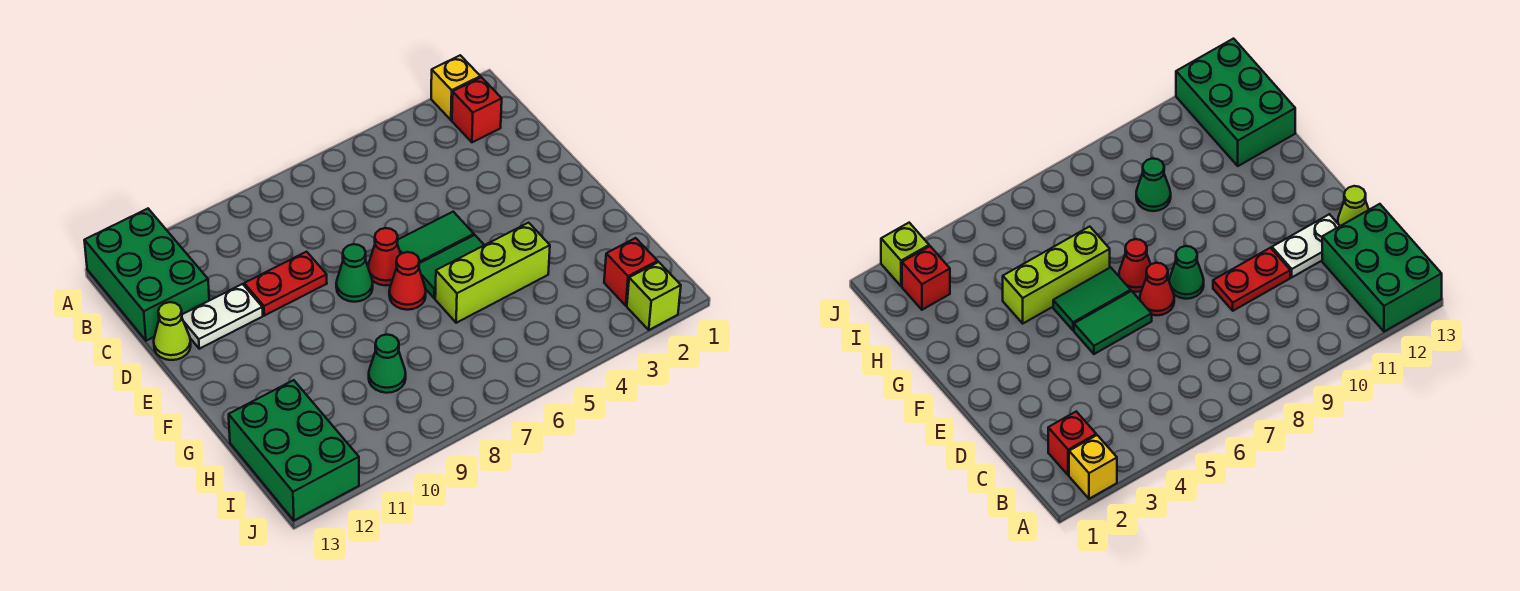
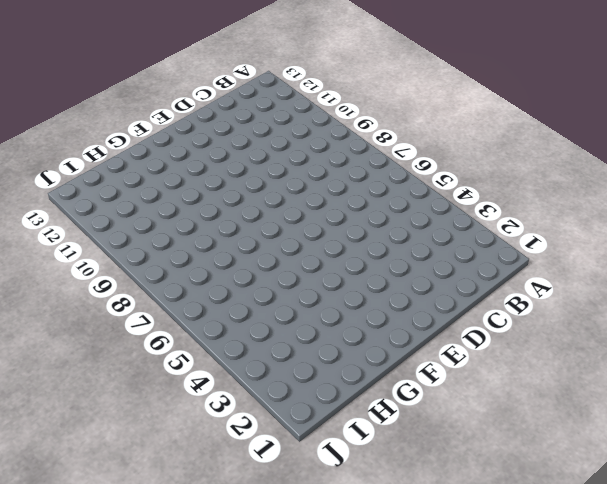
none -> yellow brick A2 level 1
none -> green brick A12:C13 level 1
none -> red brick B2 level 1

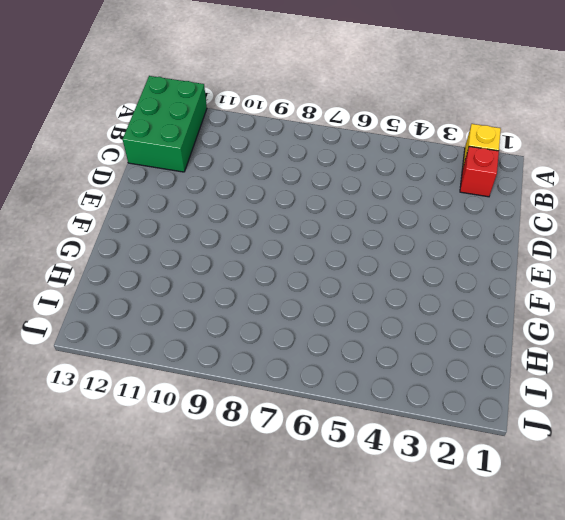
none -> red plate D9:D10 level 1
none -> white plate D11:D12 level 1
none -> lime cone D13 level 1

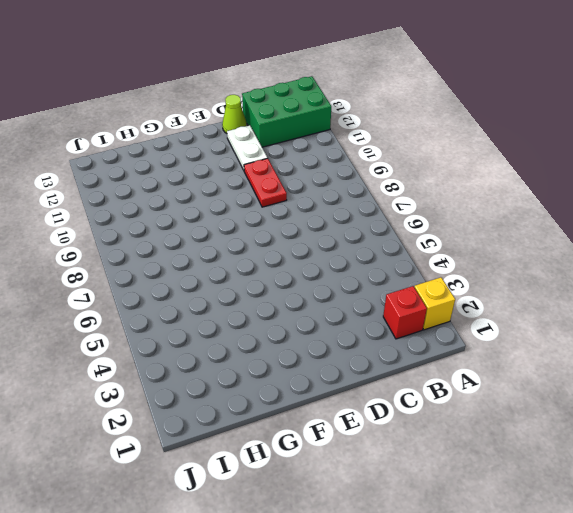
none -> green tile E5:E6 level 1
none -> red cone E7 level 1
none -> green cone E8 level 1

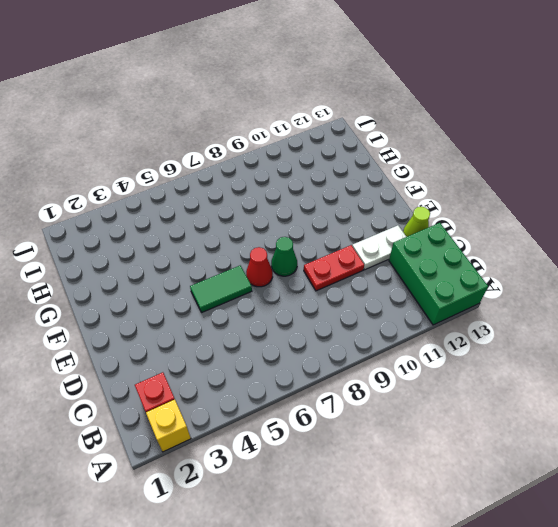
none -> green tile F5:F6 level 1
none -> red cone F7 level 1
none -> lime brick G4:G6 level 1

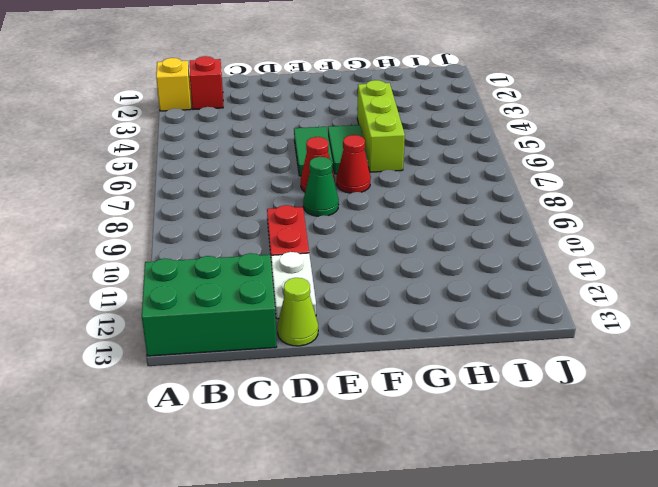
none -> green cone H9 level 1
none -> green brick H12:J13 level 1
none -> red brick I2 level 1

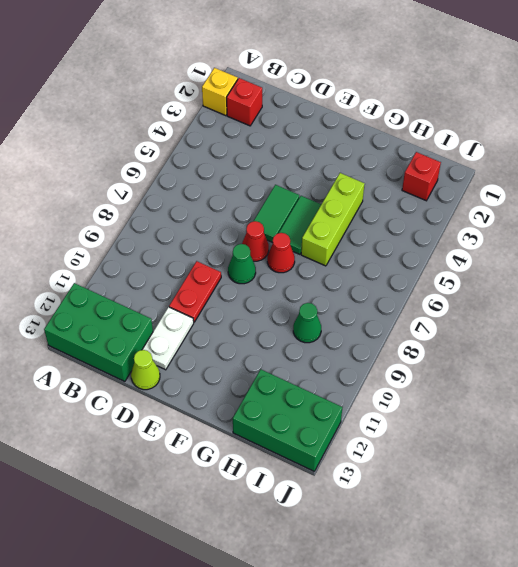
none -> lime brick J2 level 1

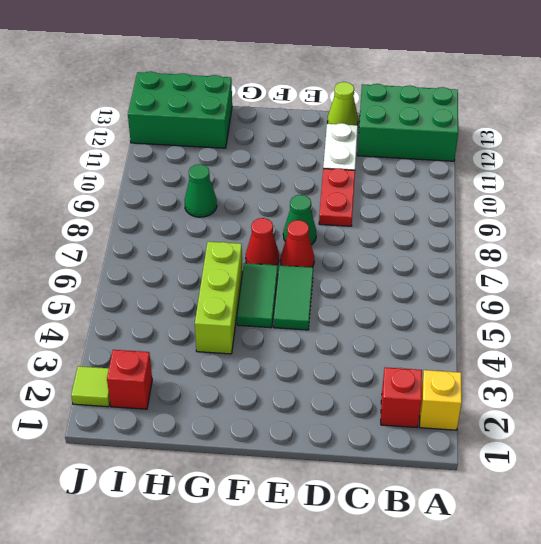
lime tile J2 level 1 -> lime brick J2 level 1

